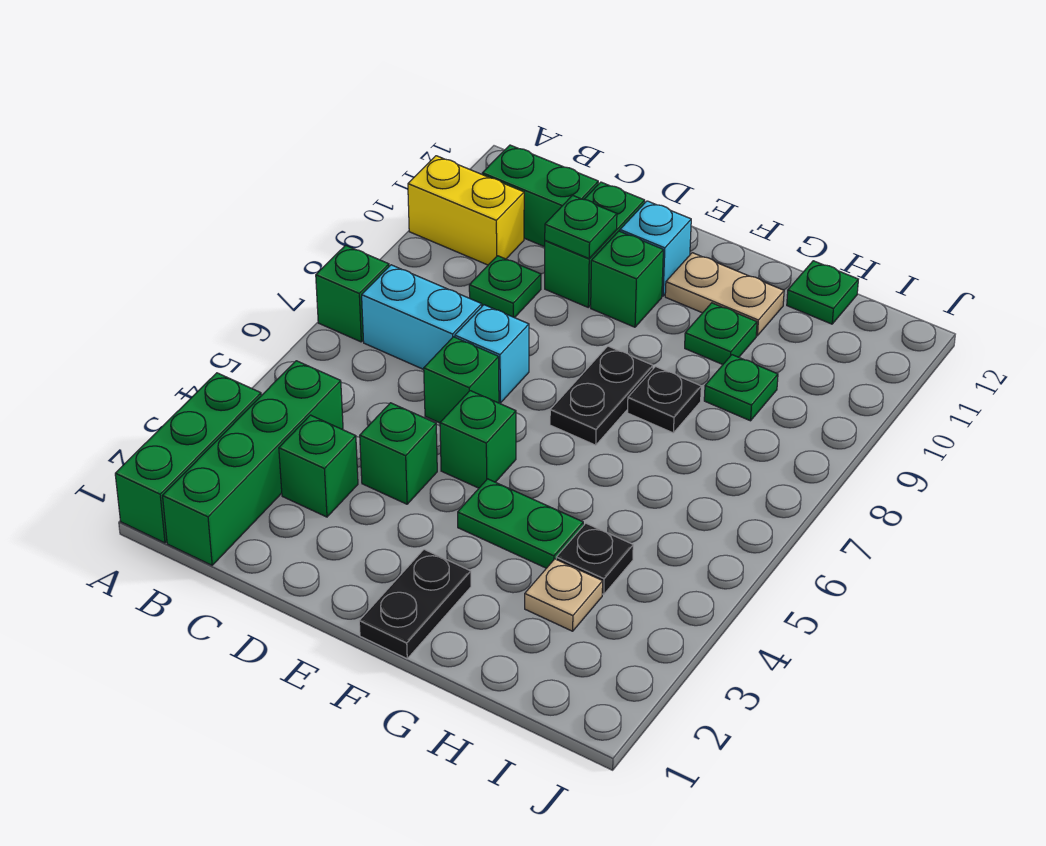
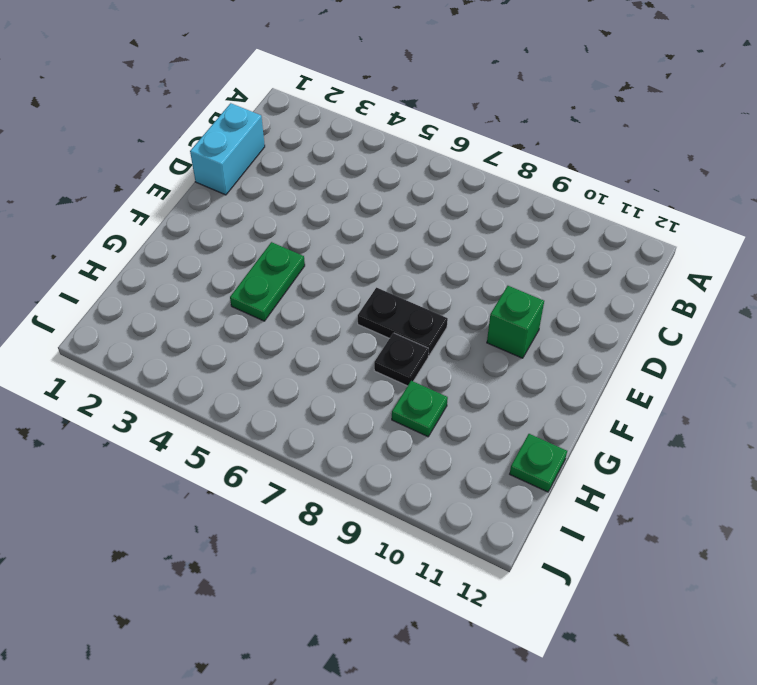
cyan brick C1:D1 level 1 -> cyan brick B7:C7 level 1
none -> green brick A1:A3 level 1
none -> green brick A7 level 1
none -> yellow brick A10:B10 level 1

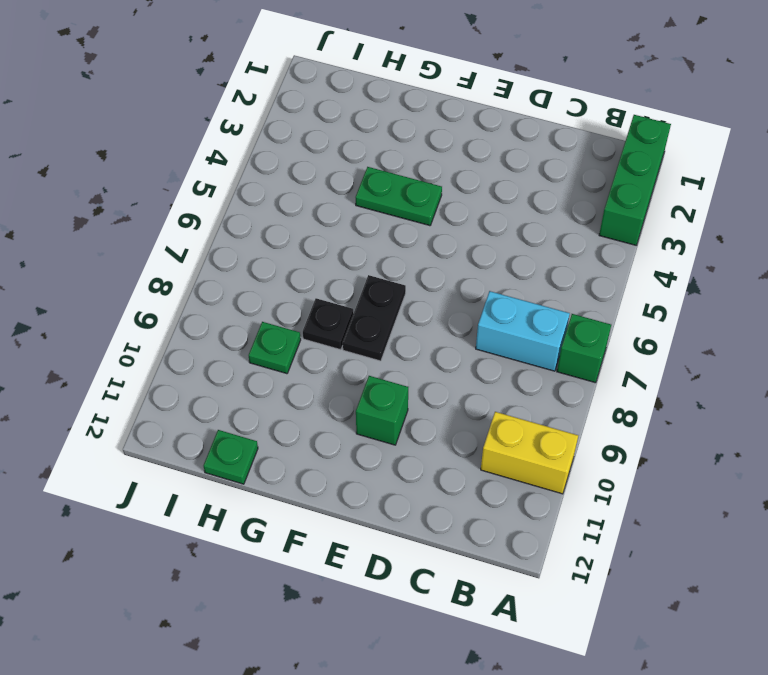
none -> green brick B1:B4 level 1
none -> green brick B11:C11 level 1
none -> green brick C3 level 1

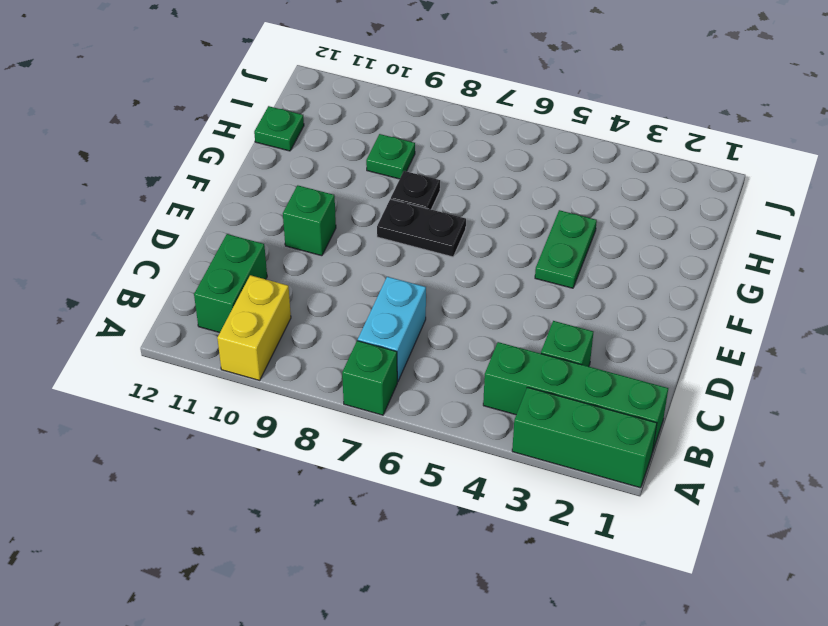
none -> green plate C9 level 1
none -> green brick D4 level 1
none -> green brick D6 level 1

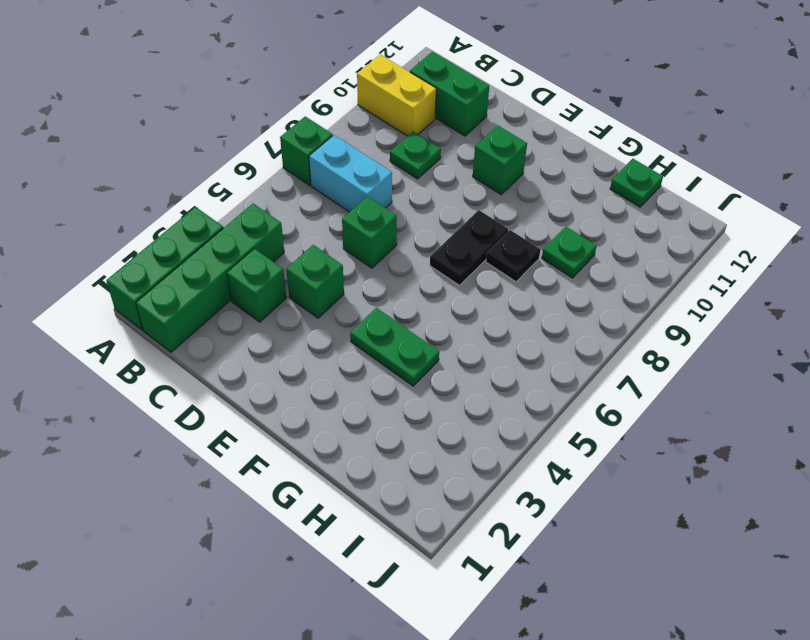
none -> cyan brick D7 level 1
none -> green brick D10:D11 level 1
none -> green brick E5 level 1

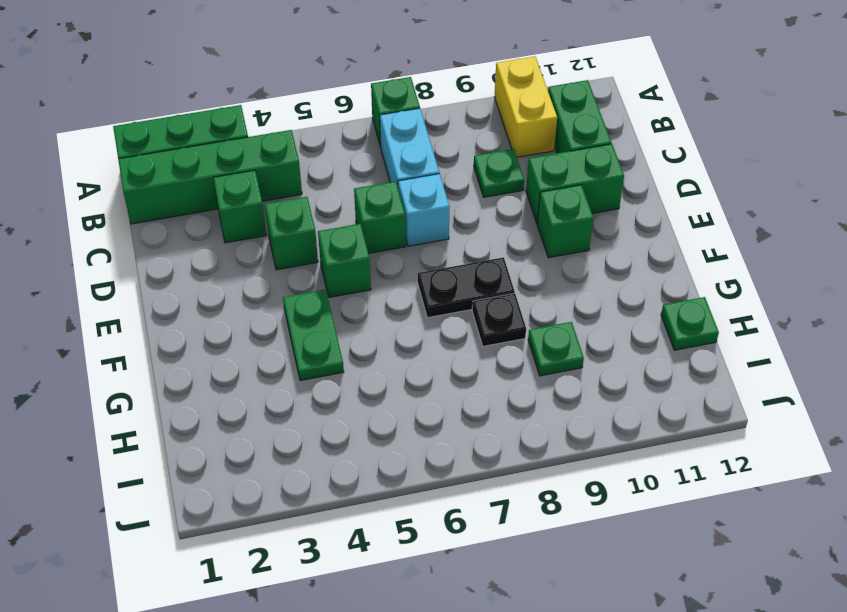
none -> cyan brick E11 level 1
none -> black plate F1:F2 level 1
none -> tan plate F11:G11 level 1

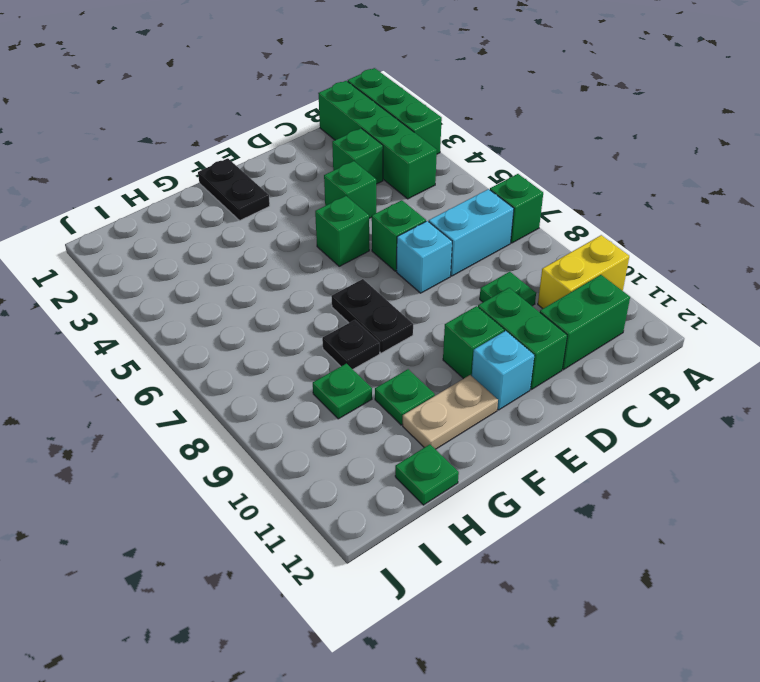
none -> green plate F4:G4 level 1
none -> tan plate H3 level 1
none -> black plate H4 level 1

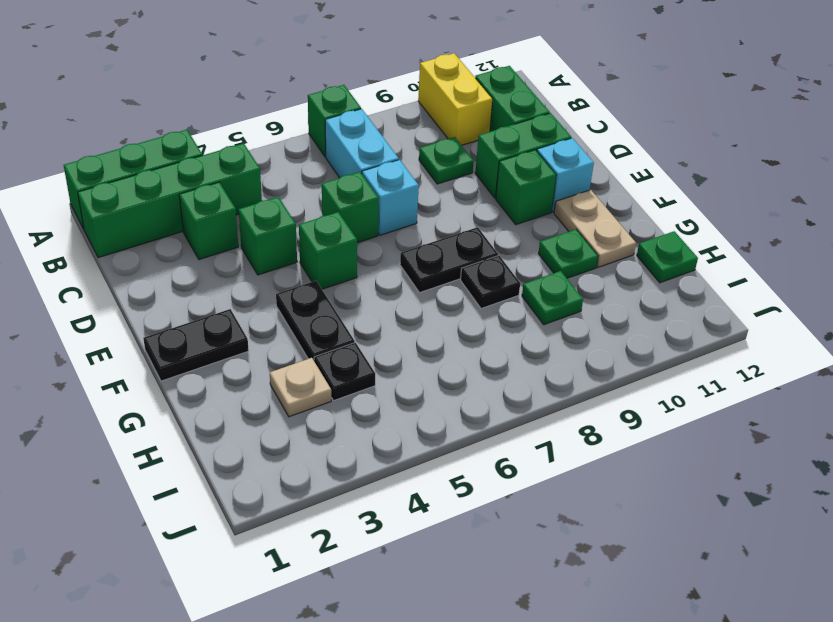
black plate F4:G4 level 1 -> green plate F4:G4 level 1
none -> green plate D10 level 2

